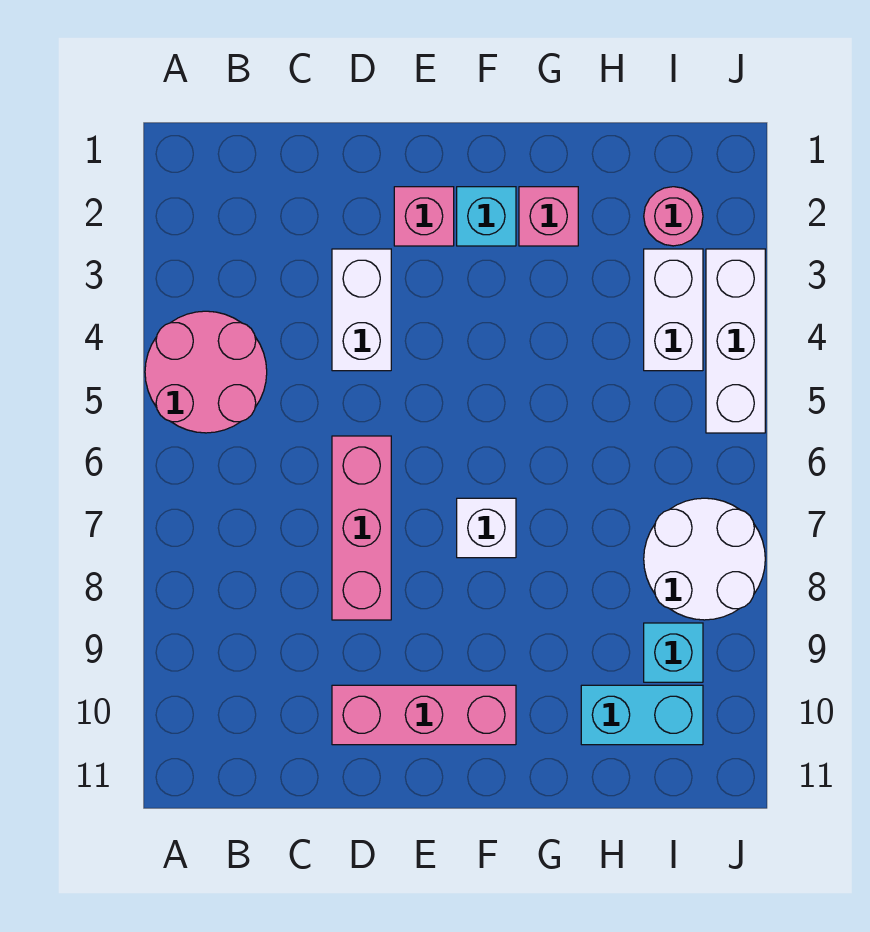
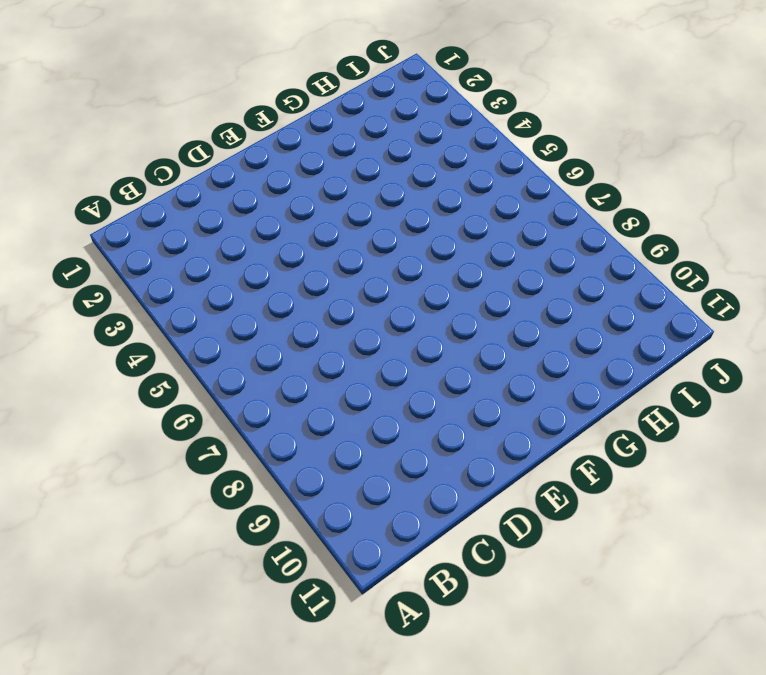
none -> pink round brick A4:B5 level 1
none -> white brick D3:D4 level 1
none -> pink brick D6:D8 level 1

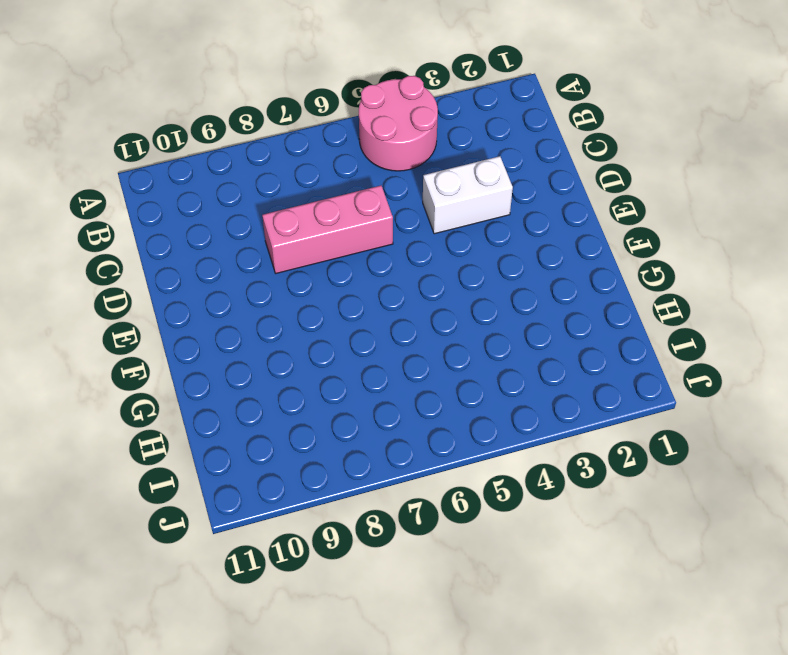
none -> pink brick D10:F10 level 1
none -> pink brick E2 level 1
none -> cyan brick F2 level 1

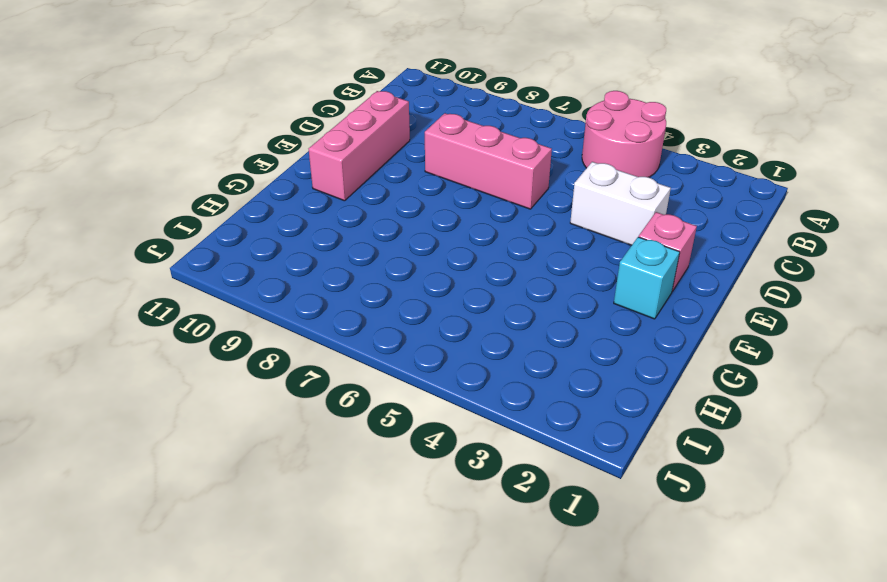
none -> white brick F7 level 1
none -> pink brick G2 level 1
none -> cyan brick H10:I10 level 1

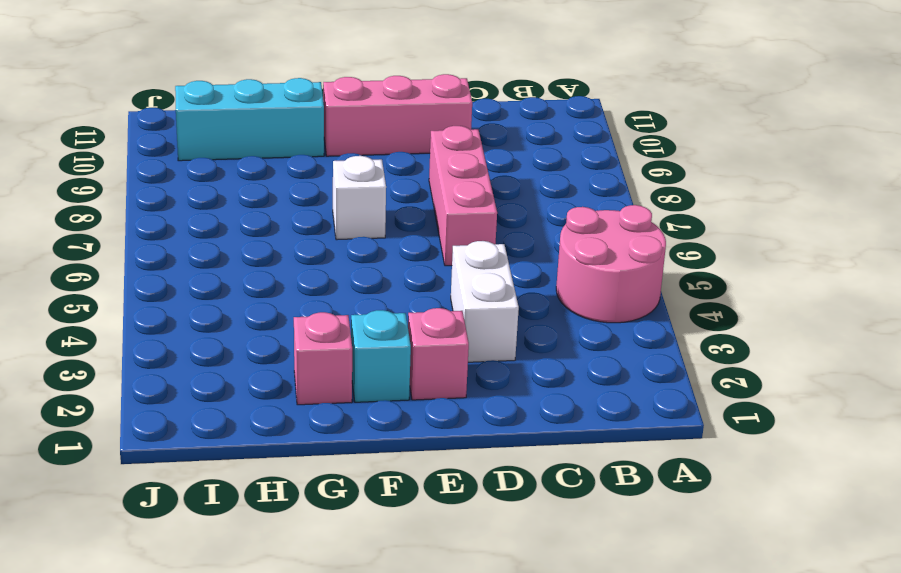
cyan brick G10:I10 level 1 -> cyan brick H10:I10 level 1
none -> pink round brick I2 level 1
none -> white brick I3:I4 level 1
none -> white round brick I7:J8 level 1

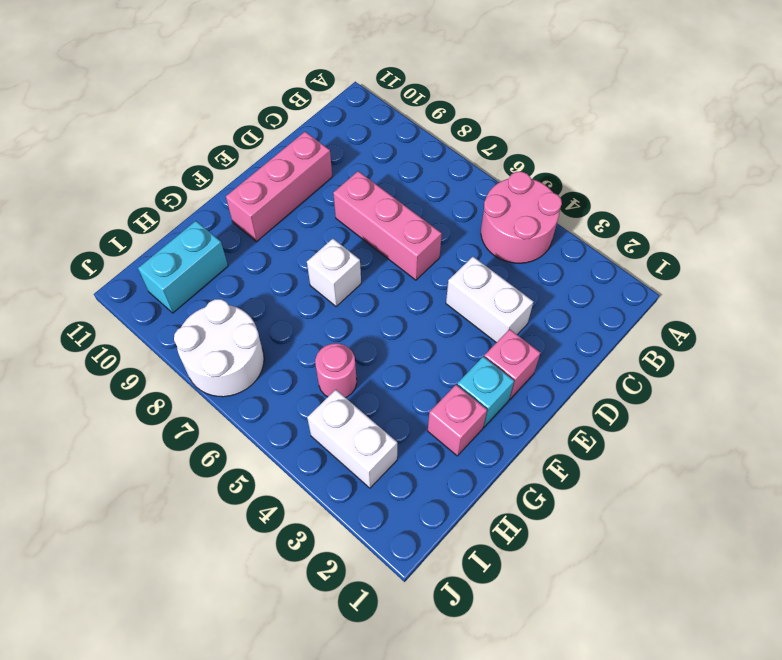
pink round brick H5 level 1 -> pink round brick I2 level 1
none -> cyan brick I9 level 1
none -> white brick J3:J5 level 1

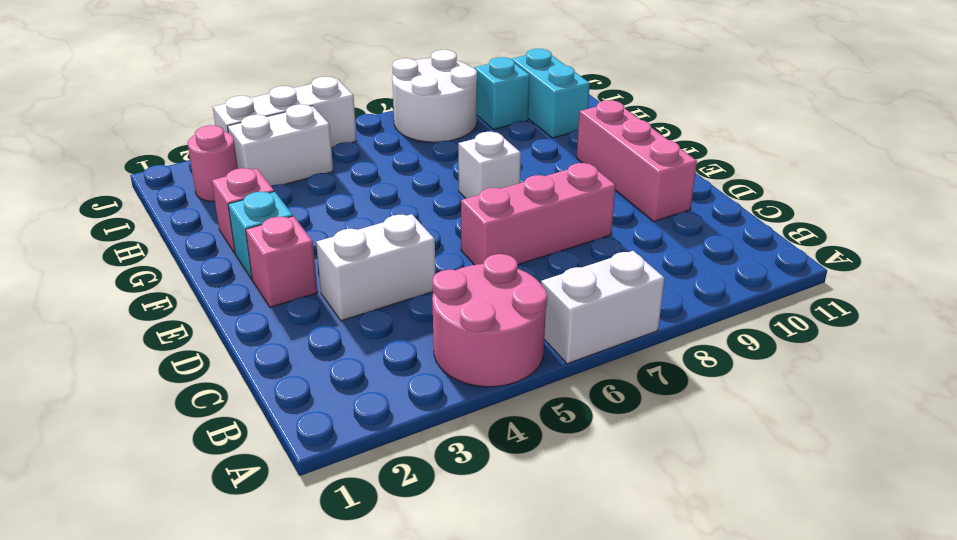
white brick A6:A7 level 1 -> none

